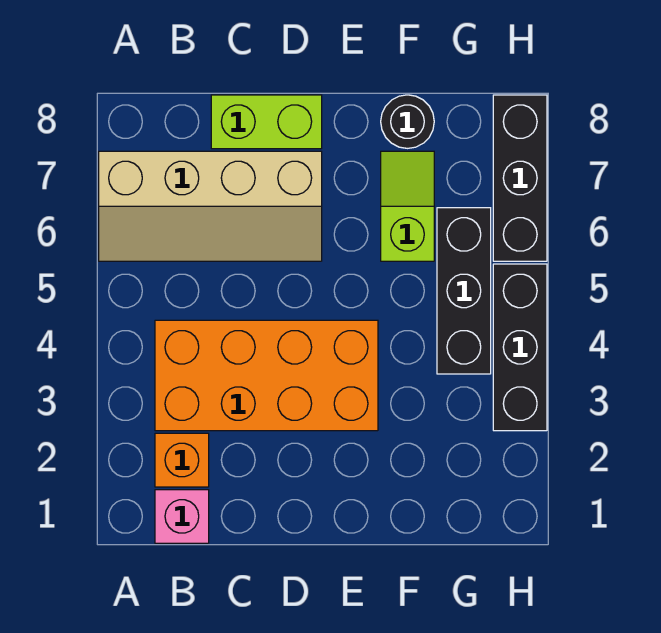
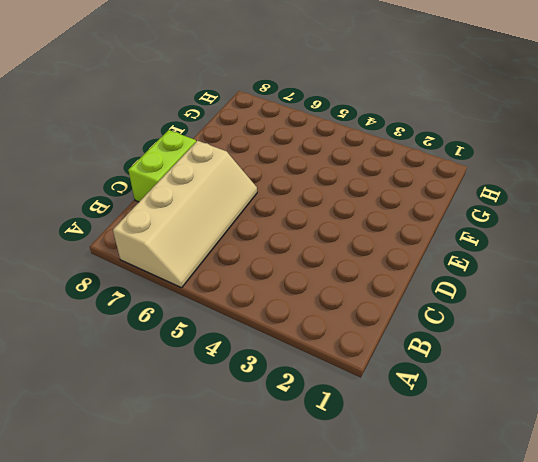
none -> pink brick B1 level 1
none -> orange brick B2 level 1

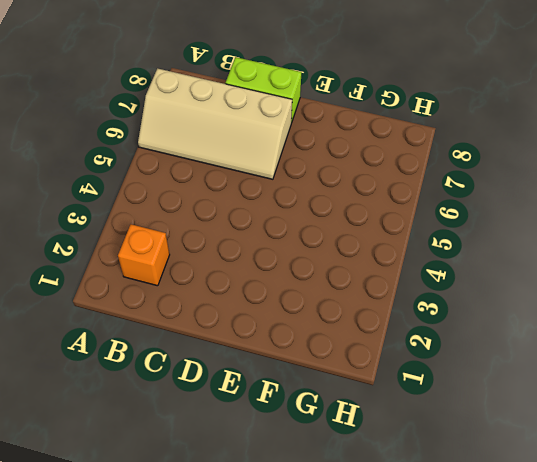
none -> pink brick B1 level 1
none -> orange brick B3:E4 level 1

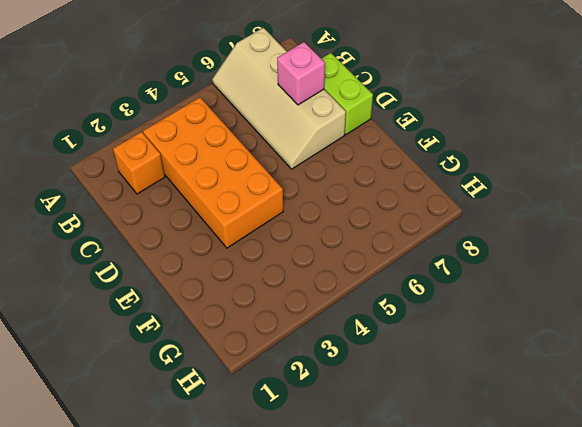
pink brick C7 level 2 -> pink brick B1 level 1
none -> lime slope F6:F7 level 1 top 6
none -> black round brick F8 level 1

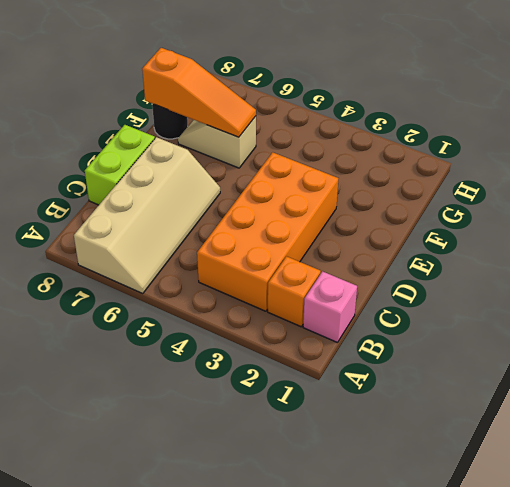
tan slope F6:F7 level 1 top 6 -> lime slope F6:F7 level 1 top 6
orange slope F6:F8 level 2 top 8 -> none
none -> black brick G4:G6 level 1
none -> black brick H3:H5 level 1

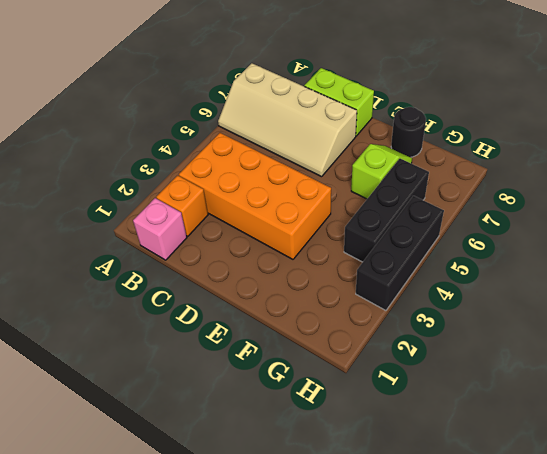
none -> black brick H6:H8 level 1

